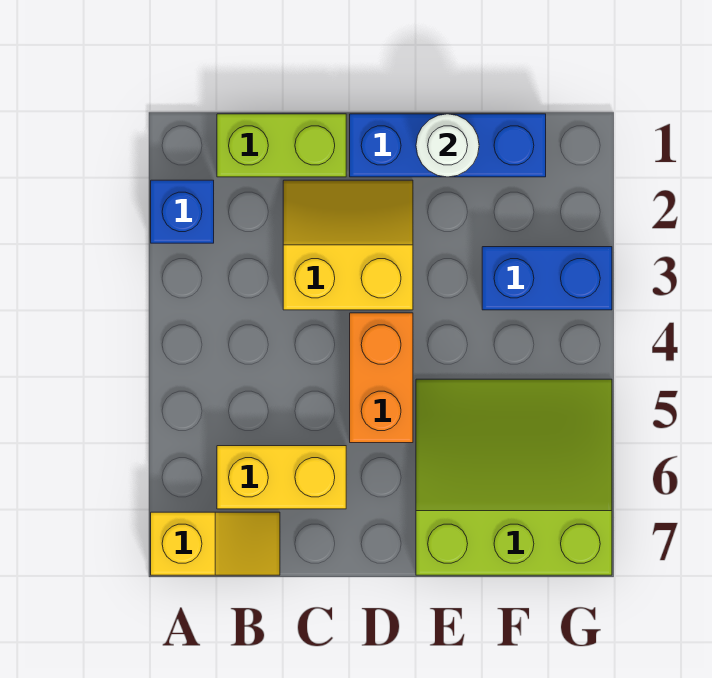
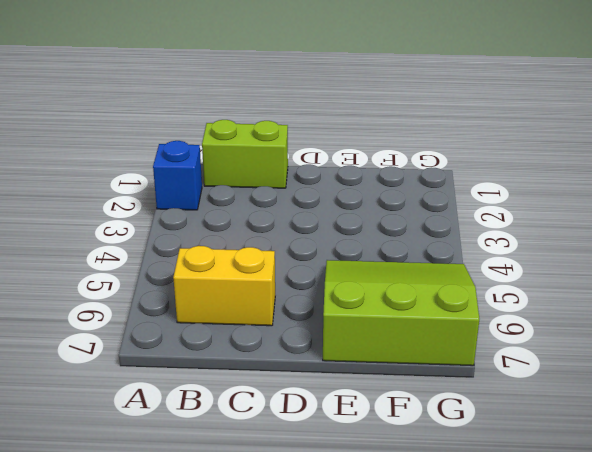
none -> yellow slope A7:B7 level 1 top A
none -> yellow slope C2:D3 level 1 top 3

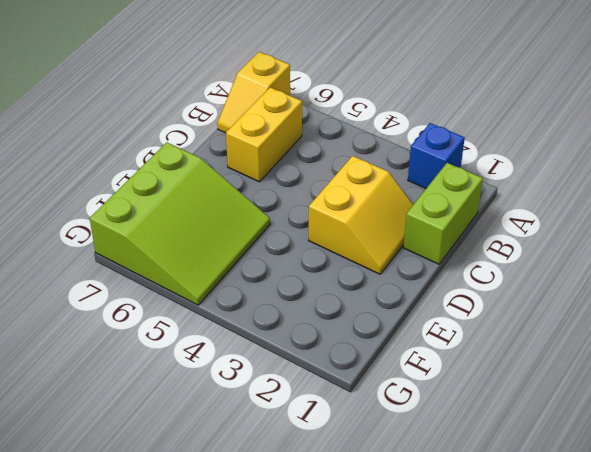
none -> blue brick D1:F1 level 1
none -> orange brick D4:D5 level 1

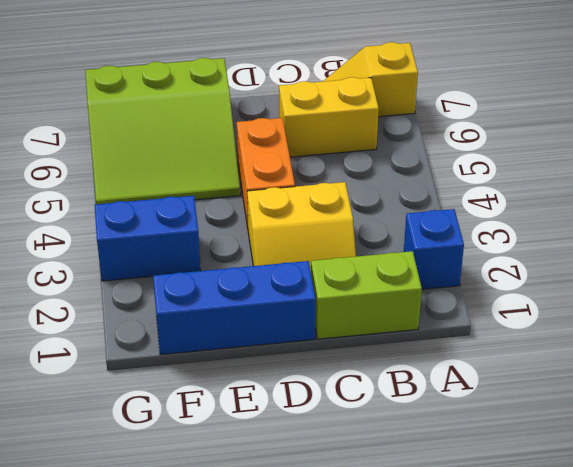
none -> white round brick E1 level 2

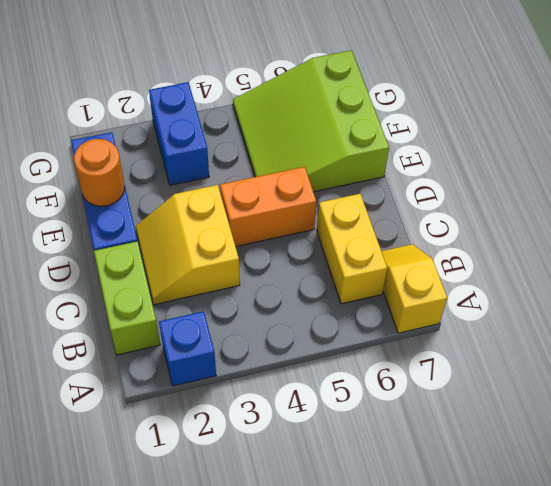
orange round brick E1 level 2 -> white round brick E1 level 2

